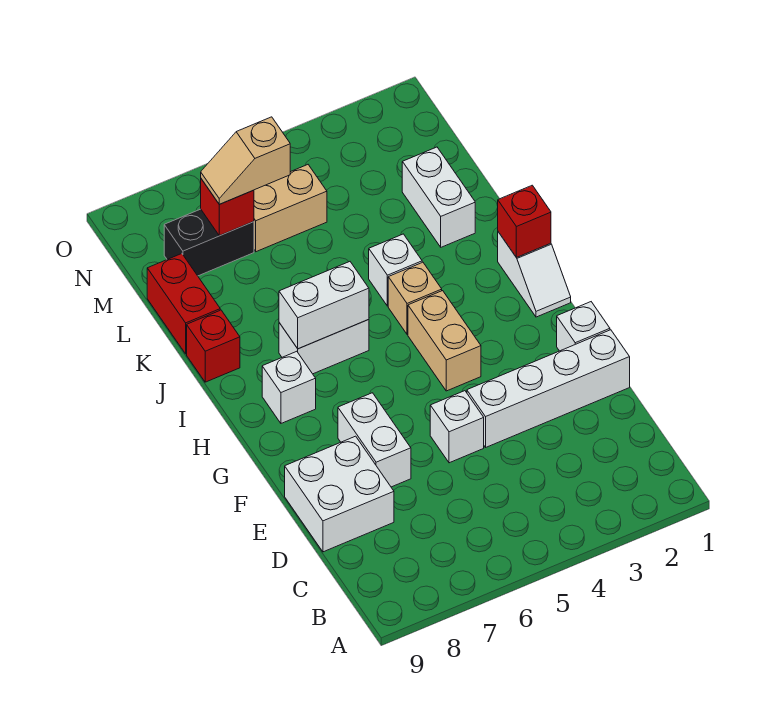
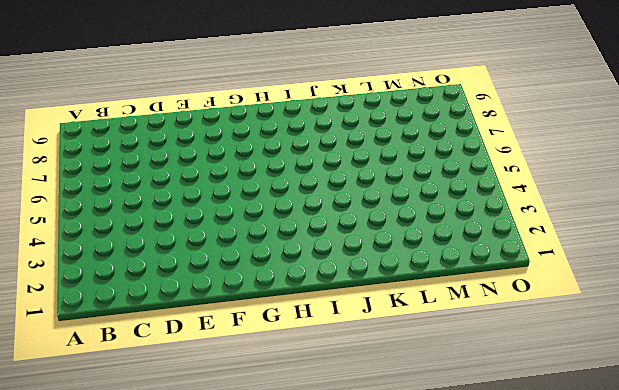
none -> white brick D8:E9 level 1
none -> white brick E1:E4 level 1
none -> white brick E5 level 1

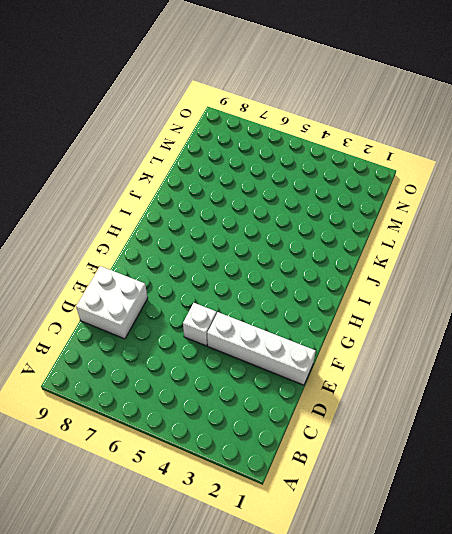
none -> white brick E7:F7 level 1
none -> white brick F1 level 1
none -> tan brick G4:H4 level 1

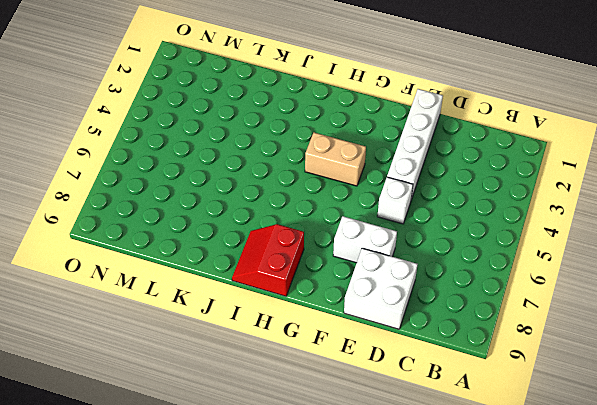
red slope H8:I9 level 1 top H -> white brick H8 level 1
none -> white brick F1 level 1
none -> white slope H1:I1 level 1 top I
none -> tan brick I4 level 1

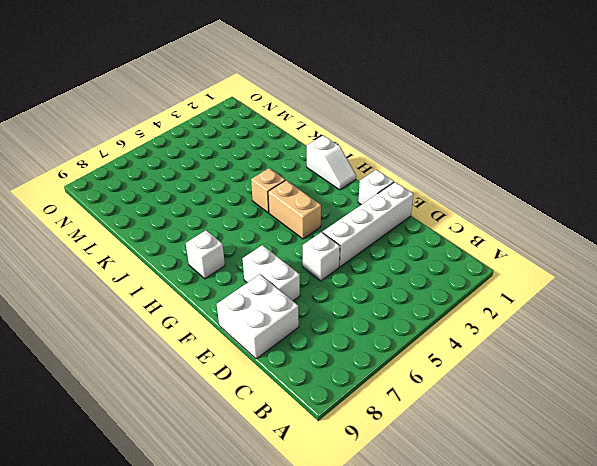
none -> white brick I6:I7 level 1
none -> white brick J4 level 1
none -> red brick J9 level 1

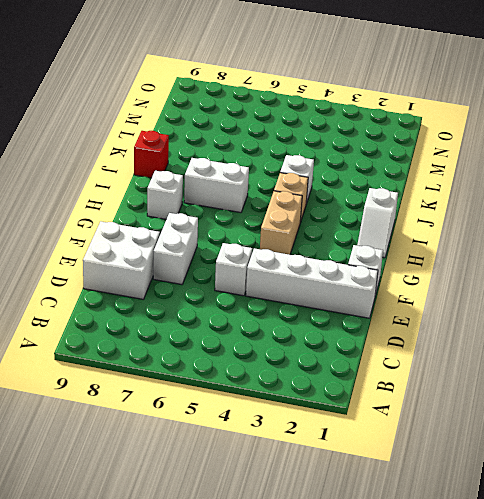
none -> white brick K2:L2 level 1
none -> red brick K9:L9 level 1
none -> tan brick M5:M6 level 1

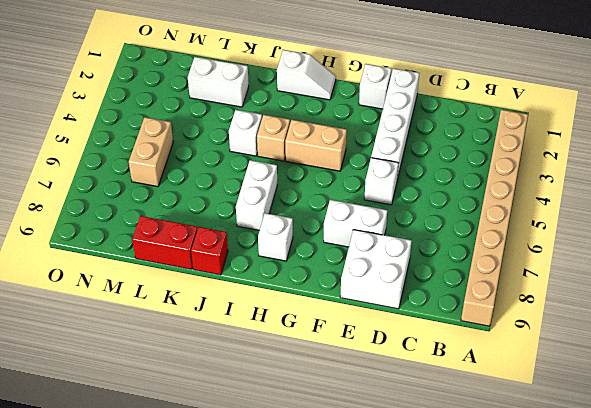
tan brick A2:A9 level 1 -> none
none -> black brick M7:M8 level 1
none -> red brick I1 level 2
none -> white brick I6:I7 level 2

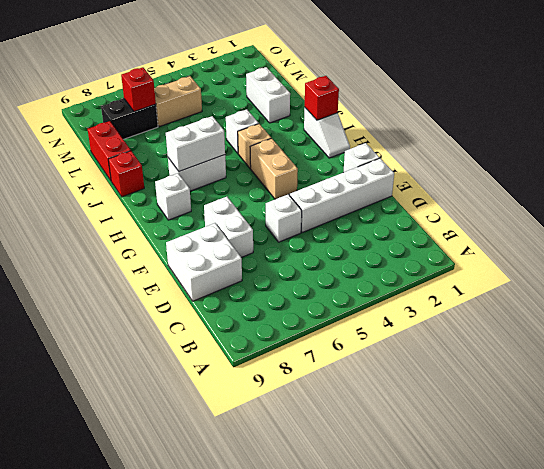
none -> tan slope M6:M7 level 3 top 6

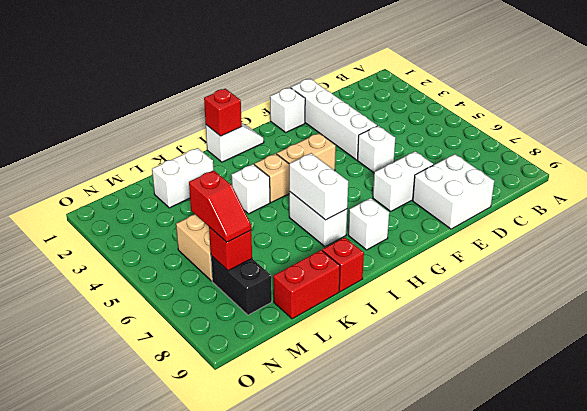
red slope M6:M7 level 3 top 6 -> tan slope M6:M7 level 3 top 6

